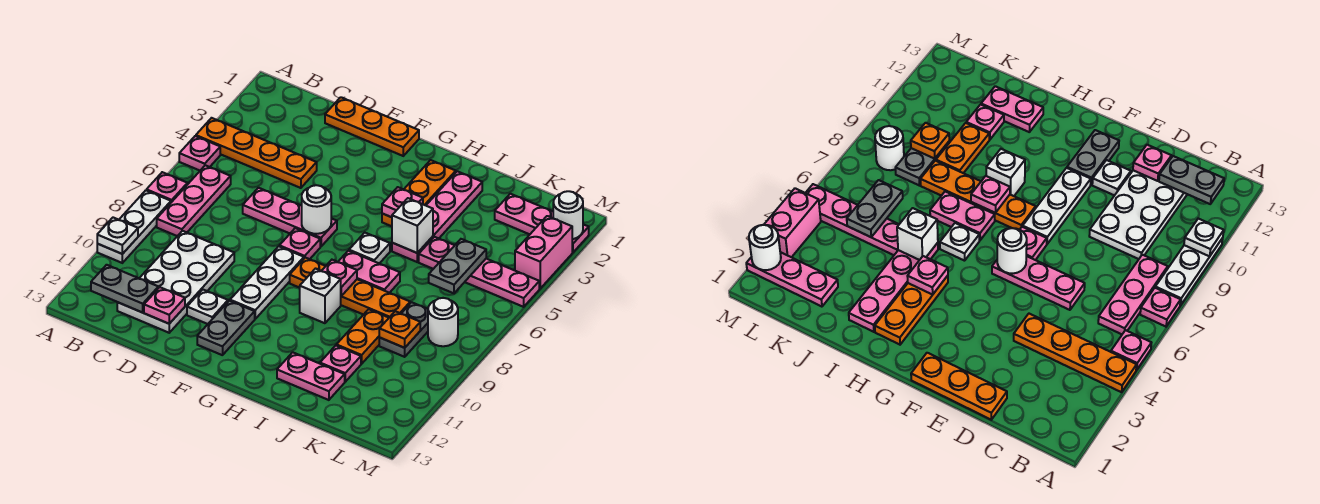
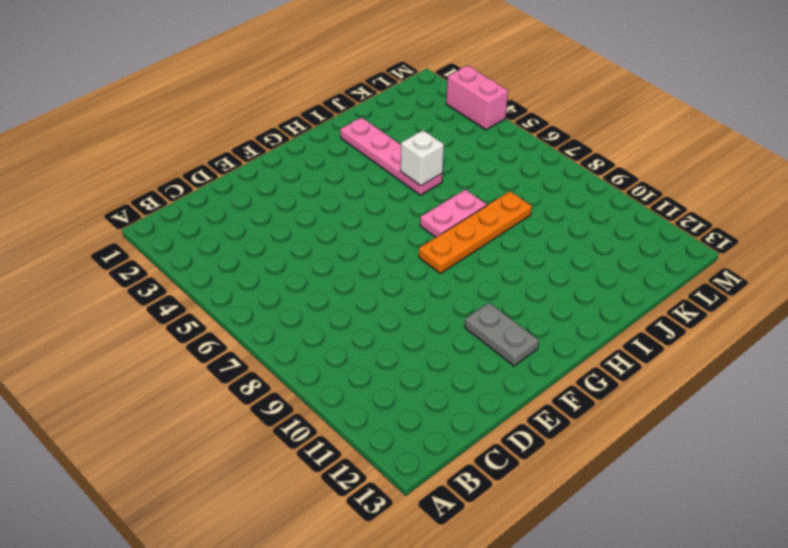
none -> orange plate A4:D4 level 1
none -> pink plate A5 level 1
none -> pink plate A7 level 1
none -> white plate A8:A10 level 1

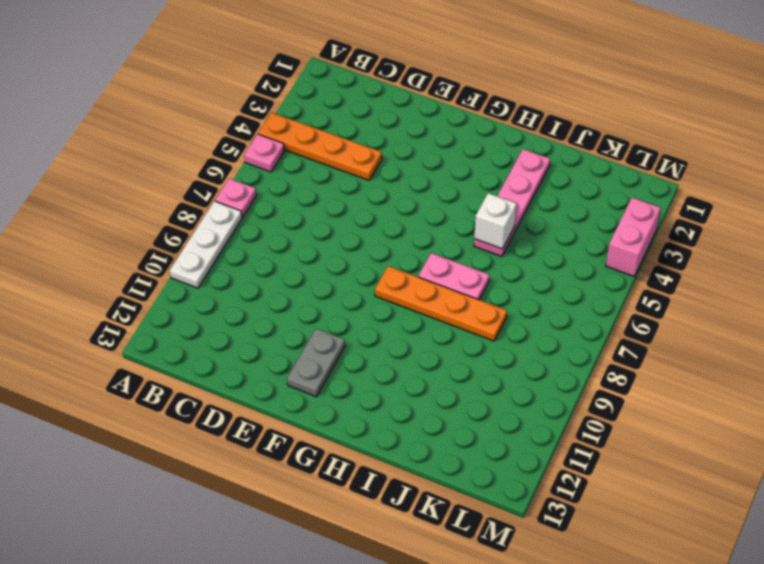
none -> pink plate B6:B8 level 1
none -> white plate C9:D12 level 1
none -> orange plate D1:F1 level 1
none -> pink plate D6:F6 level 1

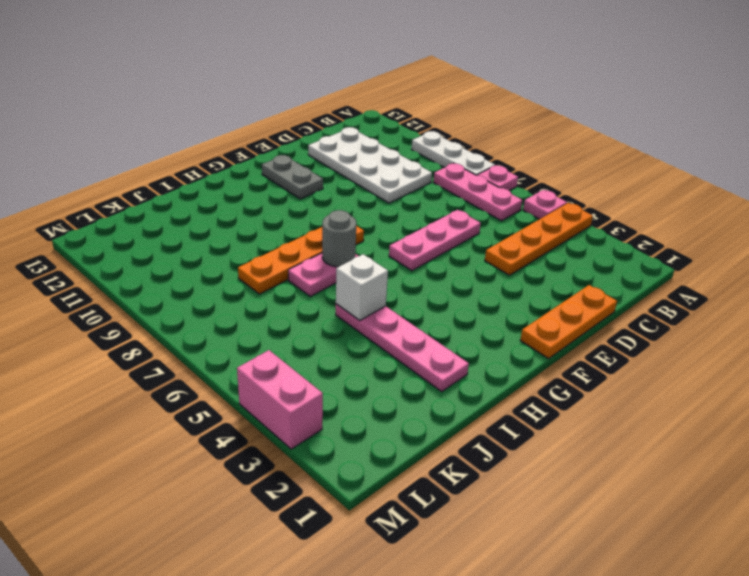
grey round brick H7 level 2 -> none
none -> white plate E11 level 1
none -> pink plate F7 level 1
none -> white plate F8:F10 level 1
none -> orange plate H2:H4 level 1

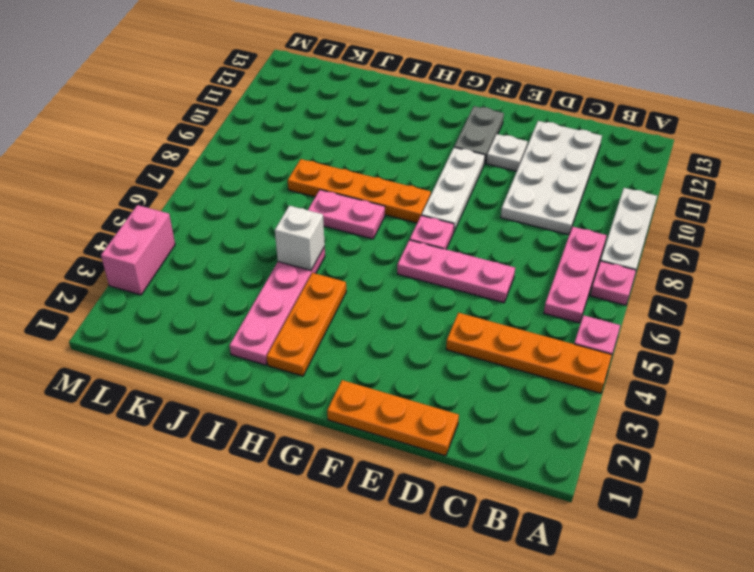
none -> white plate H6 level 1
none -> white brick H9 level 1
none -> pink plate I12:J12 level 1
none -> pink plate J5:M5 level 1

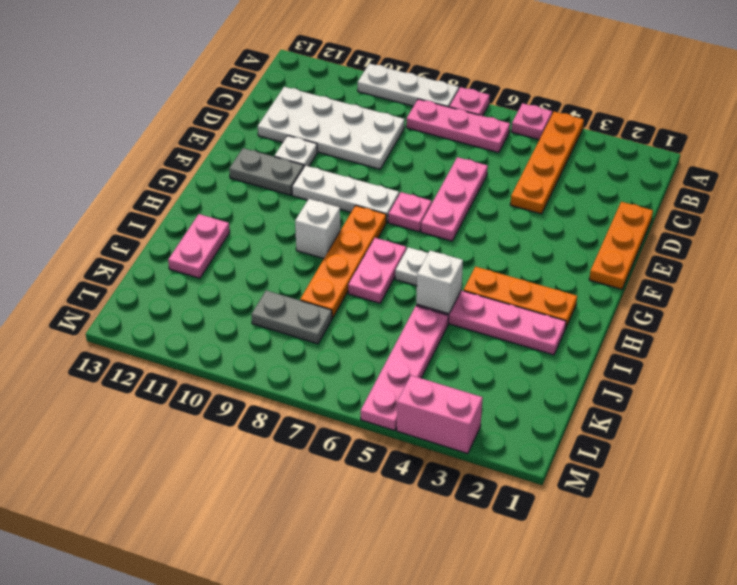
none -> orange plate J9:J10 level 1
none -> pink plate J11 level 1
none -> pink plate K2:M2 level 1
none -> white round brick L8 level 1

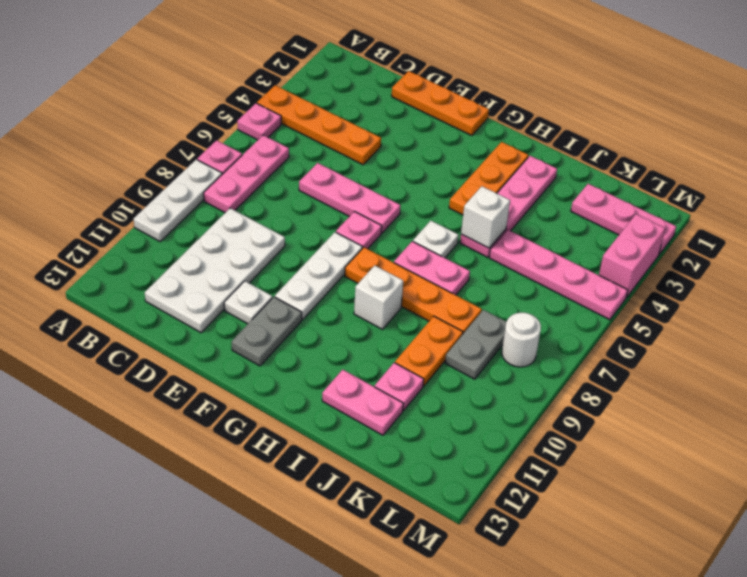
none -> white plate A10 level 2
none -> grey plate B12:C12 level 2
none -> pink plate D12 level 2
none -> white round brick F6 level 2

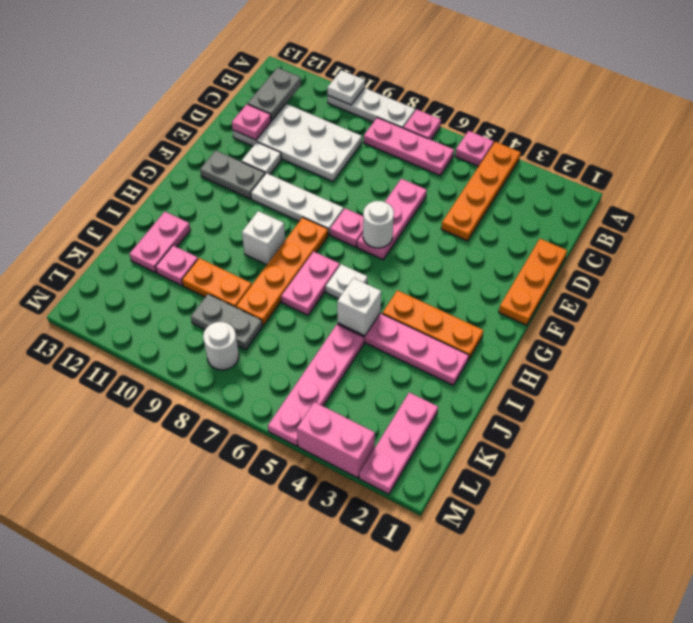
none -> pink plate H4 level 2
none -> pink plate H8 level 2
none -> grey plate K5:K6 level 2
none -> orange plate K9 level 2

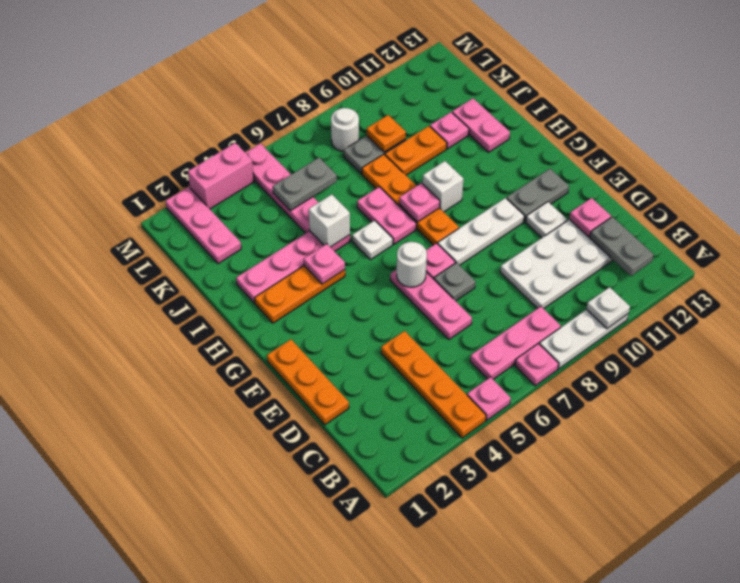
grey plate E7 level 1 -> none
none -> white round brick M2 level 2

